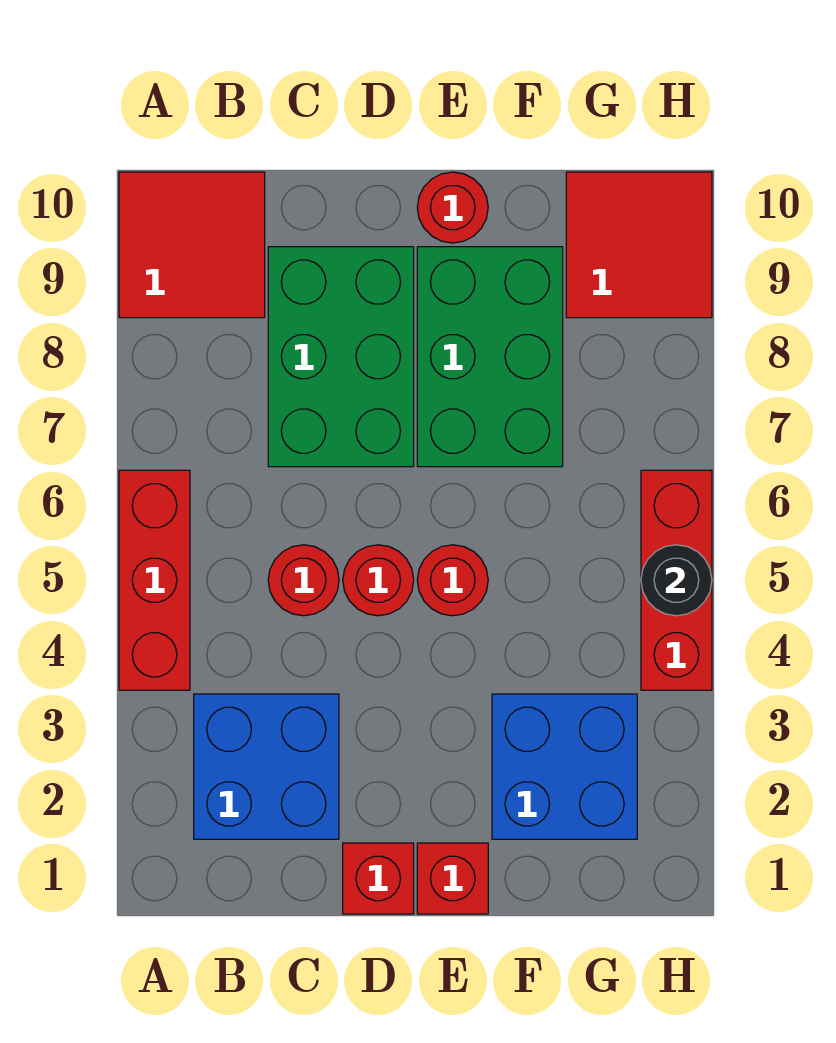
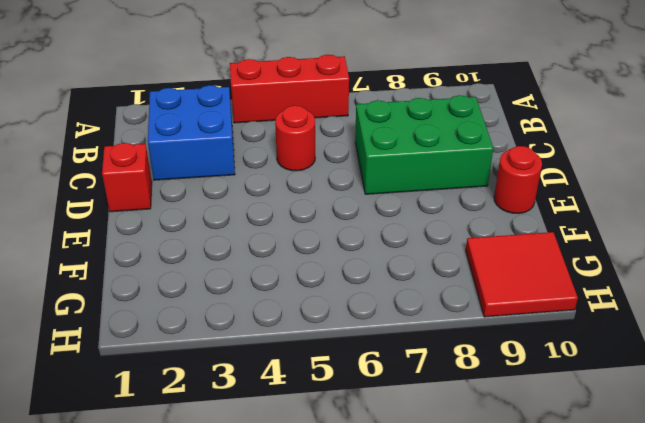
none -> red tile A9:B10 level 1
none -> red round brick D5 level 1
none -> red brick E1 level 1

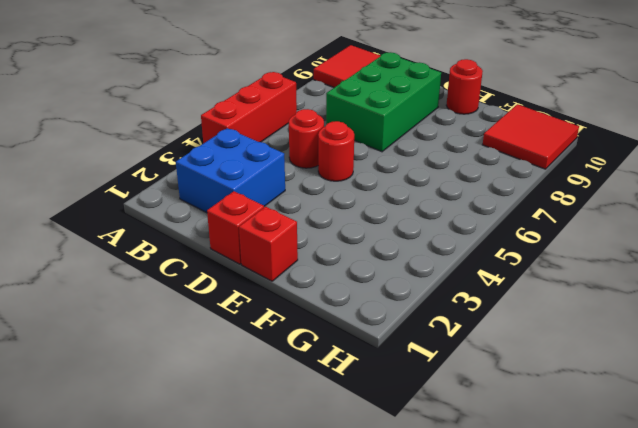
none -> red round brick E5 level 1
none -> green brick E7:F9 level 1
none -> blue brick F2:G3 level 1

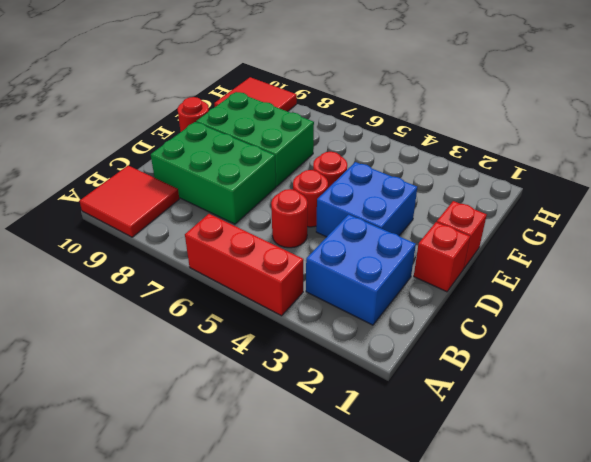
blue brick D3:E4 level 1 -> blue brick F2:G3 level 1
none -> red brick H4:H6 level 1
none -> black round brick H5 level 2

